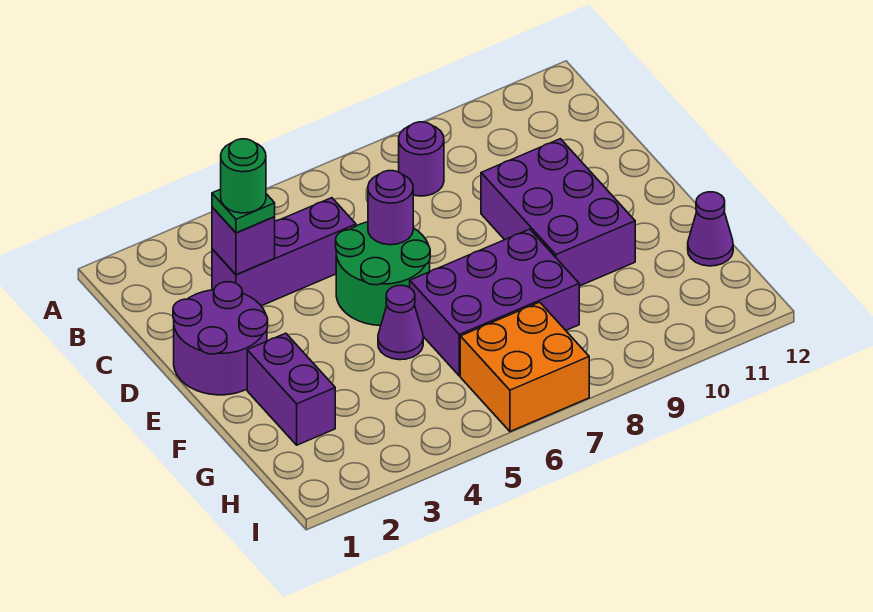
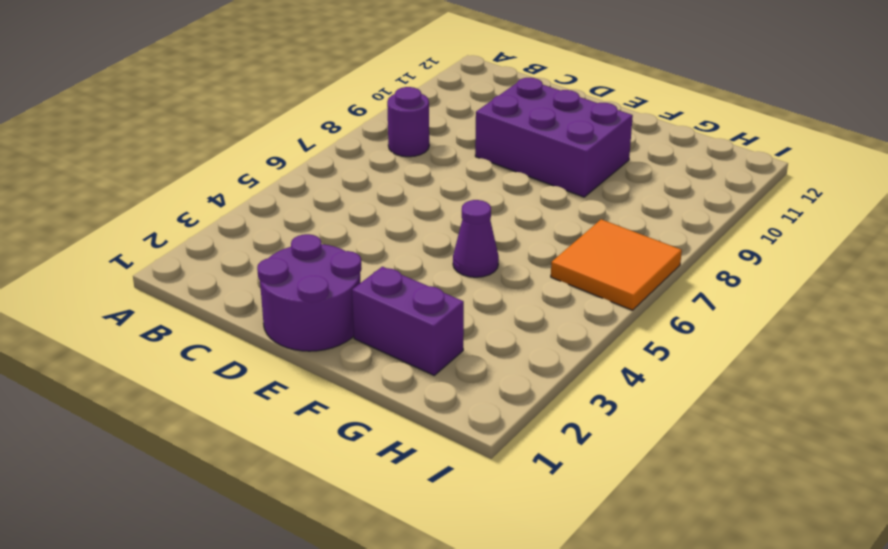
orange tile H6:I7 level 1 -> orange brick H6:I7 level 1
none -> purple brick C3:C5 level 1
none -> green round brick D5:E6 level 1
none -> purple brick F6:G8 level 1

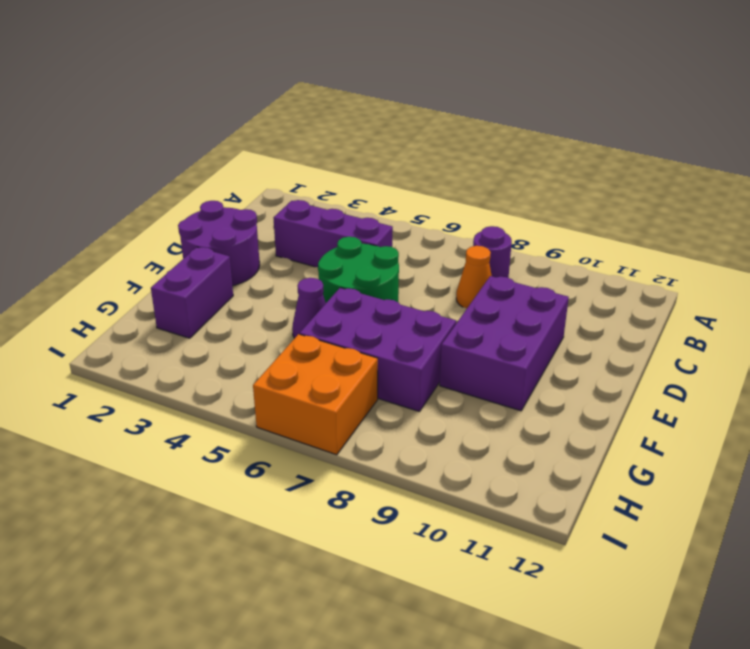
orange cone C8 level 1 -> none
none -> purple cone G12 level 1
none -> purple brick C3 level 2
none -> purple round brick D6 level 2

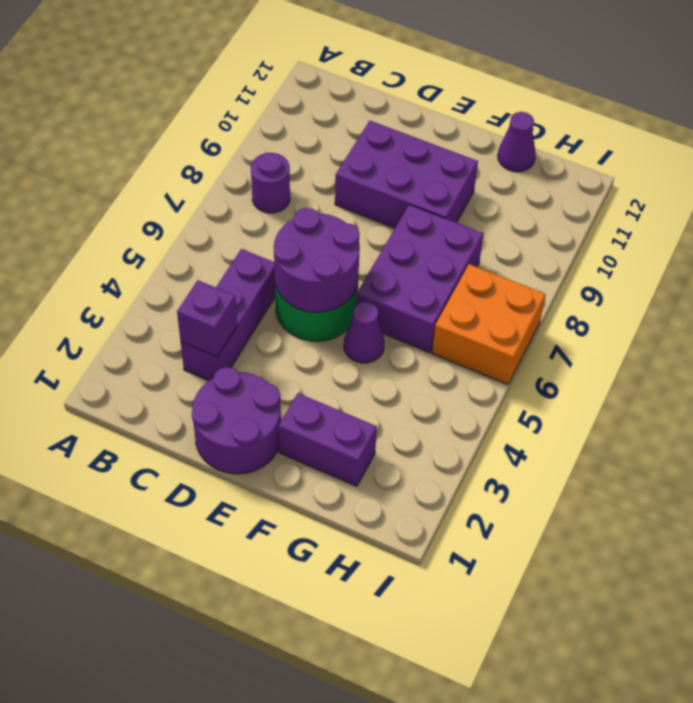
purple round brick D5:E6 level 2 -> purple round brick D6 level 2
none -> green plate C3 level 3
none -> green round brick C3 level 4

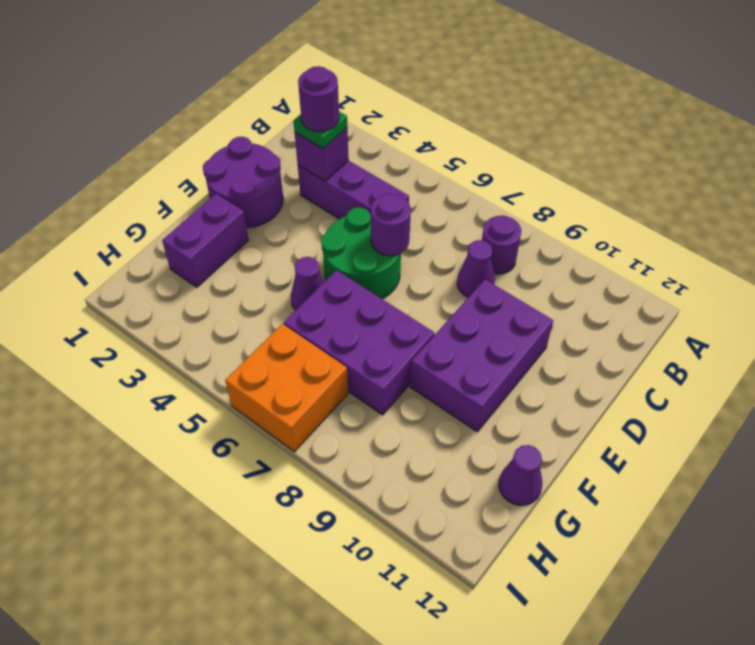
purple round brick C3 level 4 -> green round brick C3 level 4
purple cone C8 level 1 -> none

